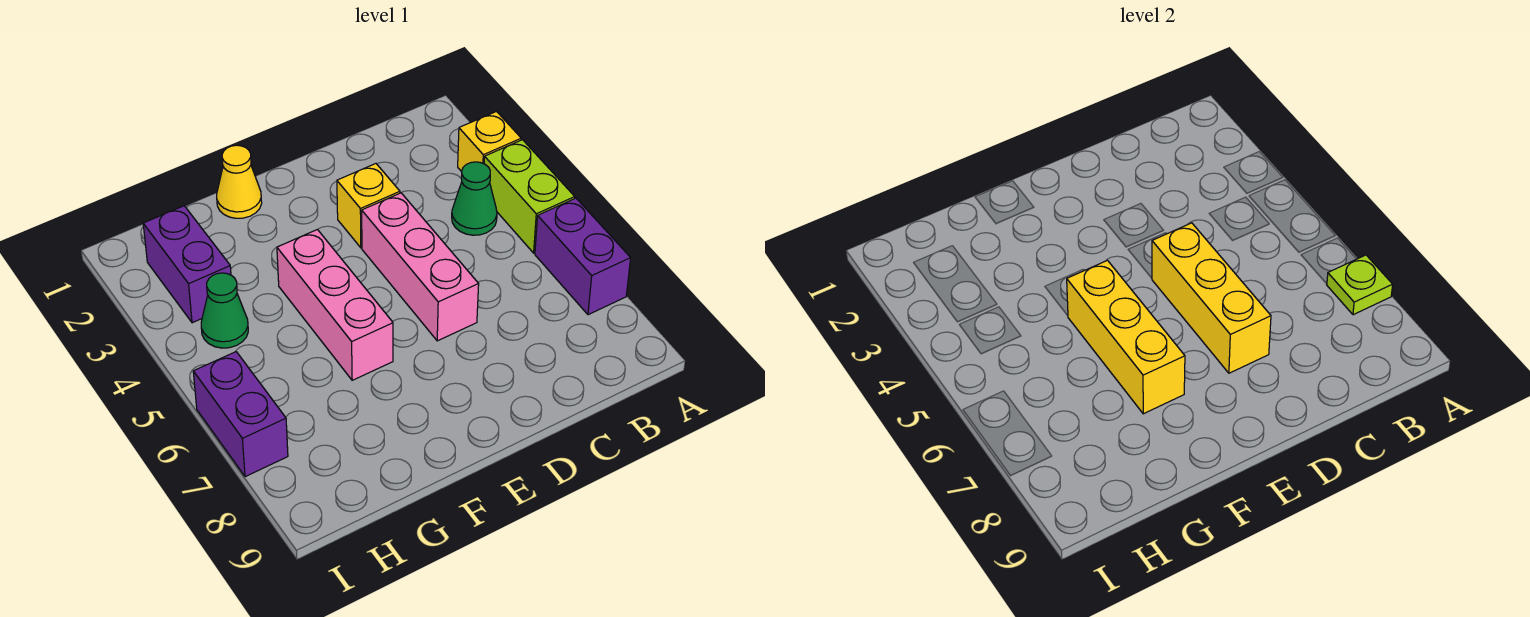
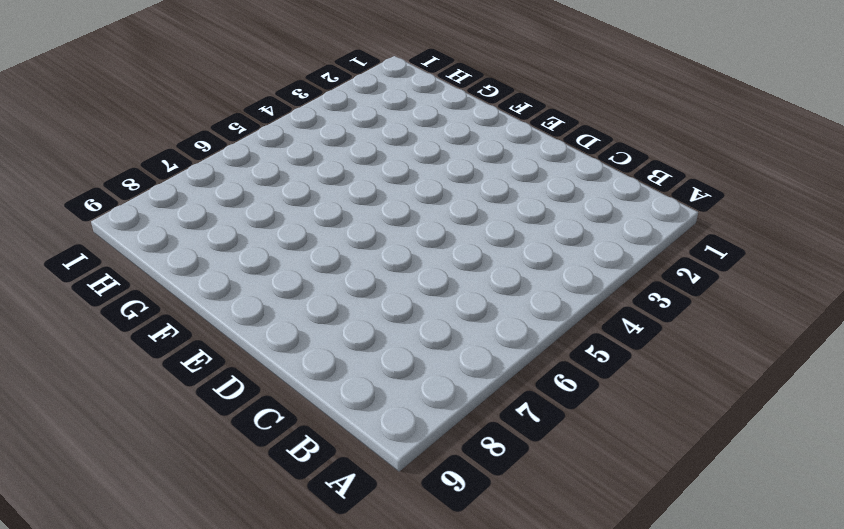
none -> yellow brick A3 level 1
none -> lime brick A4:A5 level 1
none -> purple brick A6:A7 level 1

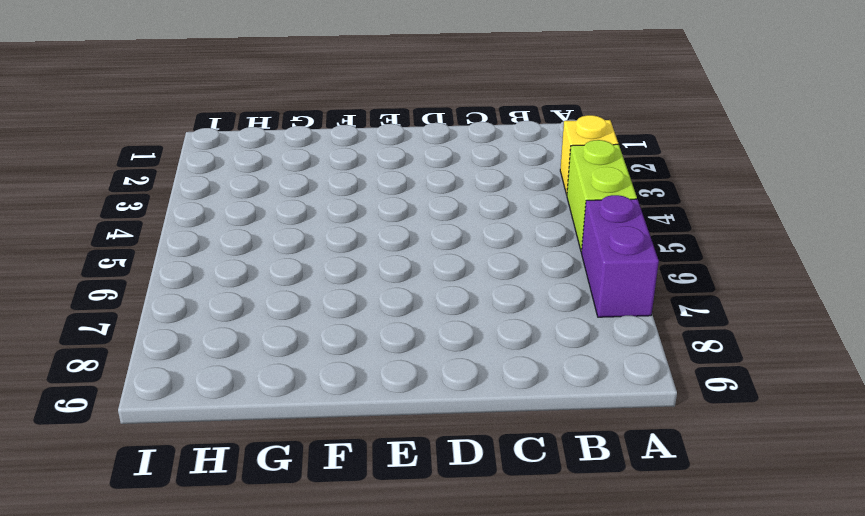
none -> green cone B4 level 1
none -> yellow brick D3 level 1
none -> pink brick D4:D6 level 1

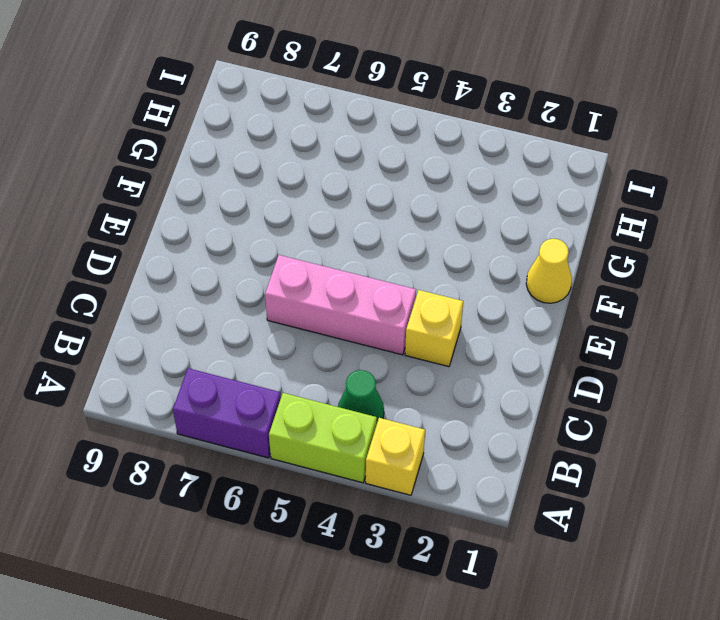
none -> pink brick F4:F6 level 1
none -> purple brick H2:H3 level 1
none -> green cone H4 level 1

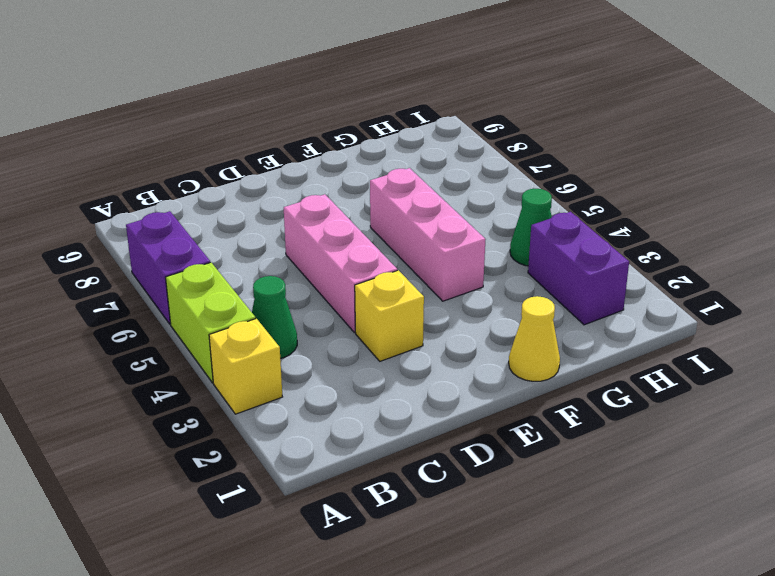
none -> purple brick I6:I7 level 1
none -> lime plate A7 level 2
none -> yellow brick D5:D7 level 2

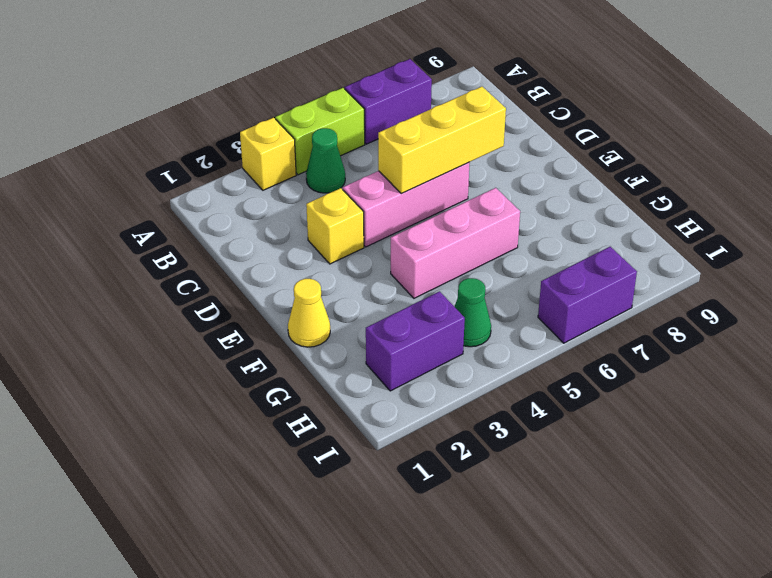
none -> lime plate A7 level 2
none -> yellow brick F5:F7 level 2

